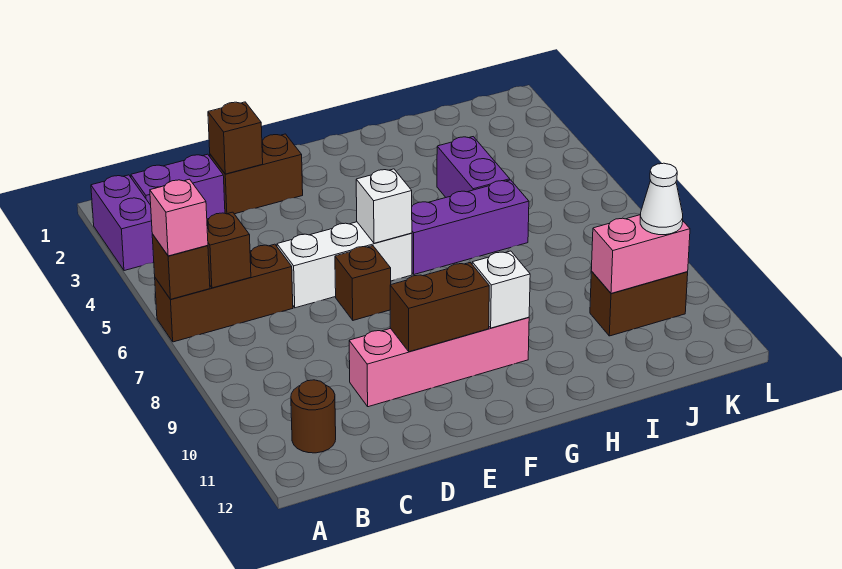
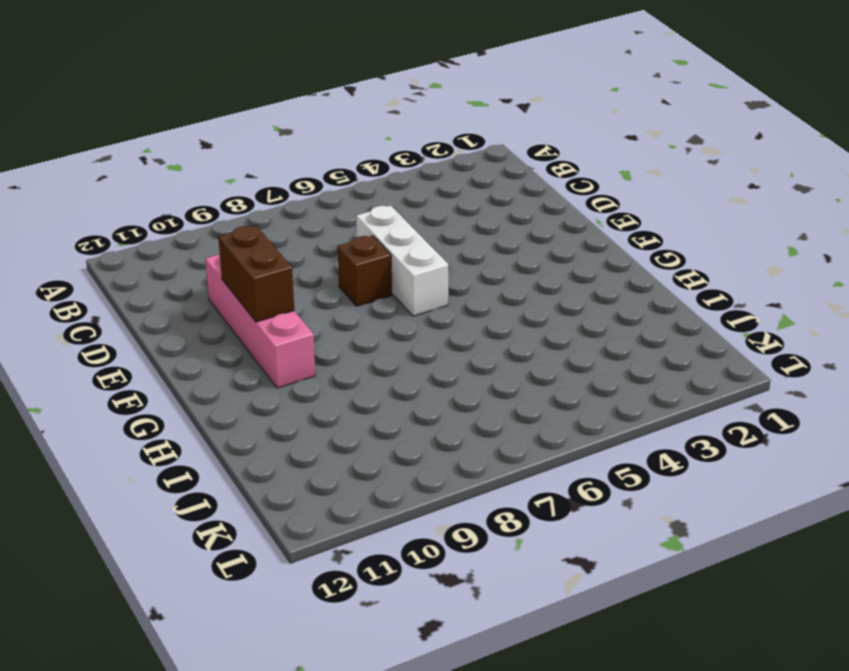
none -> purple brick A2:A3 level 1
none -> brown brick A6:C6 level 1
none -> purple brick B2:C2 level 1

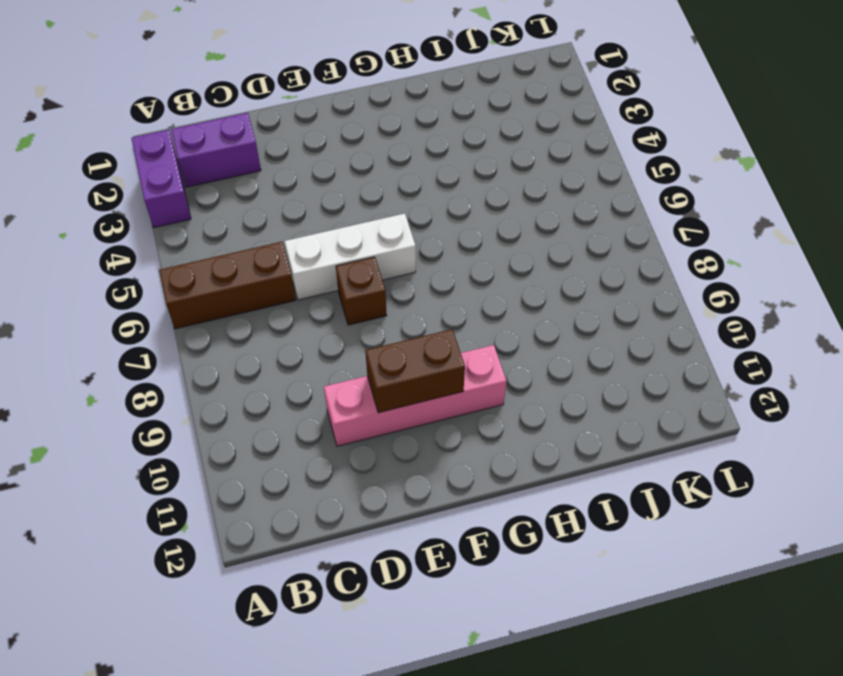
none -> brown round brick B11 level 1
none -> brown brick D2:E2 level 1
none -> purple brick G6:I6 level 1

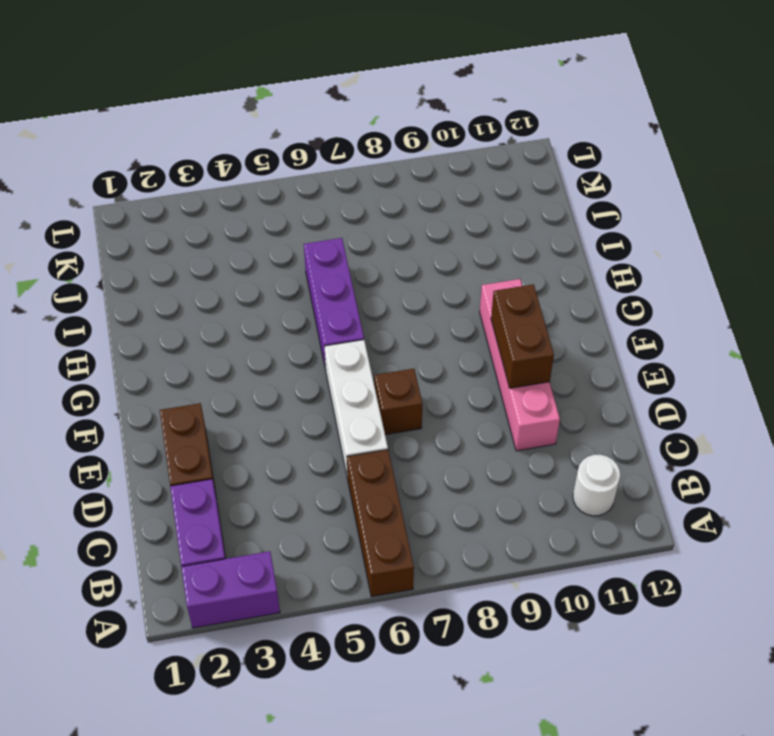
white round brick B11 level 1 -> brown round brick B11 level 1
none -> purple brick I4:I5 level 1
none -> brown brick J10:K10 level 1
none -> brown brick A6 level 2

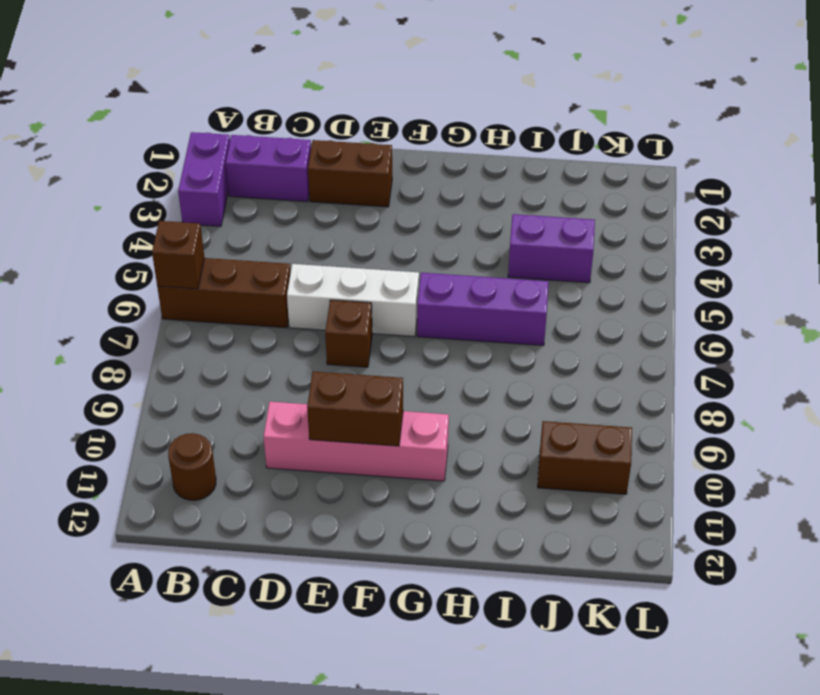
purple brick I4:J4 level 1 -> purple brick I4:I5 level 1
none -> brown brick B6 level 2
none -> brown brick D2 level 2
none -> white brick F6 level 2

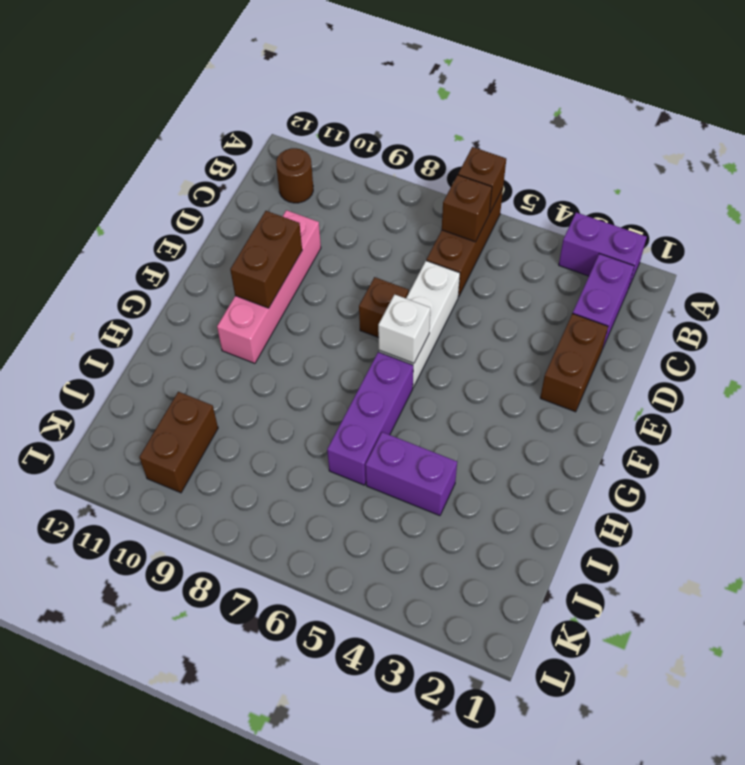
none -> brown brick D2 level 2
none -> white brick G10 level 2
none -> pink brick J10:K10 level 2

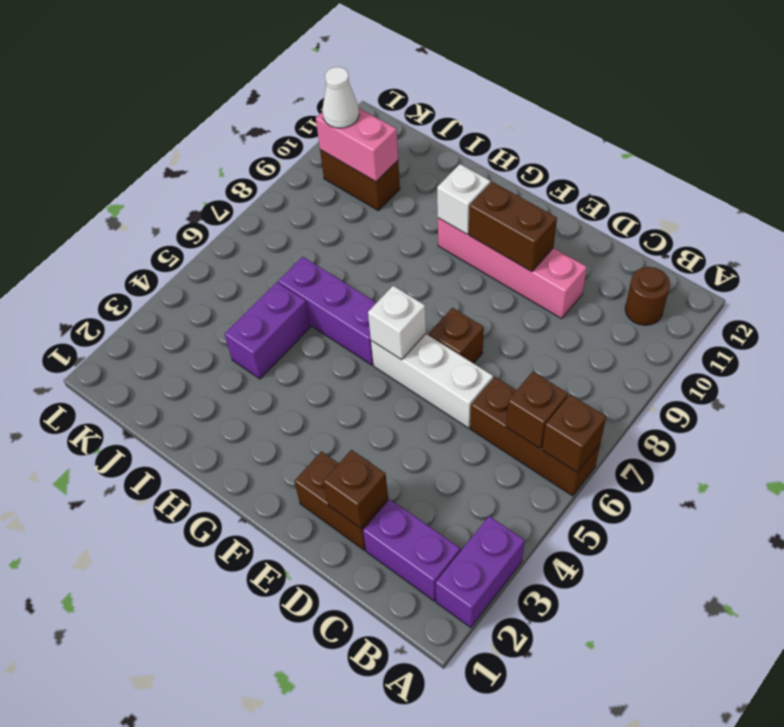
none -> pink brick A6 level 3

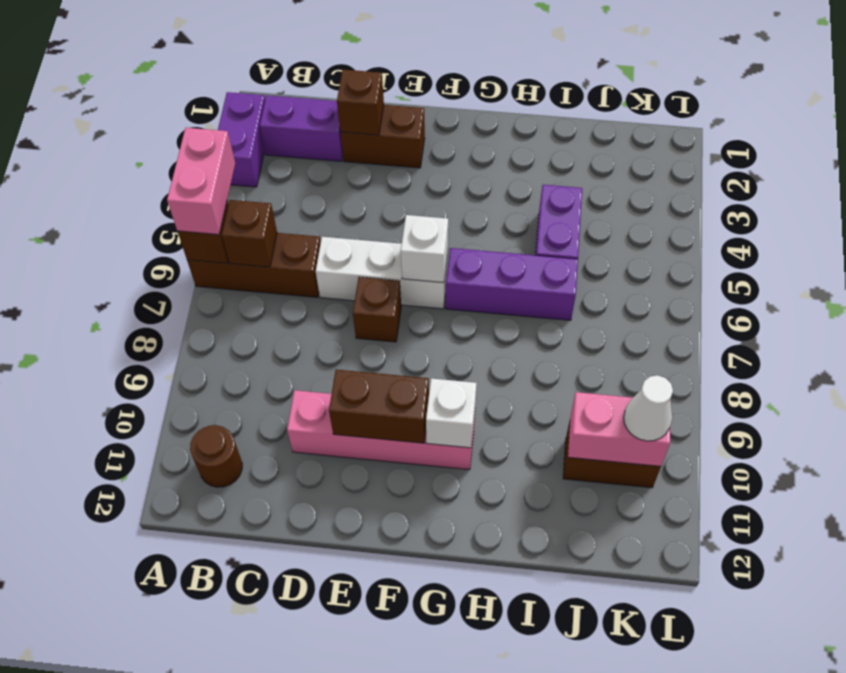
pink brick A5:A6 level 3 -> pink brick A6 level 3

